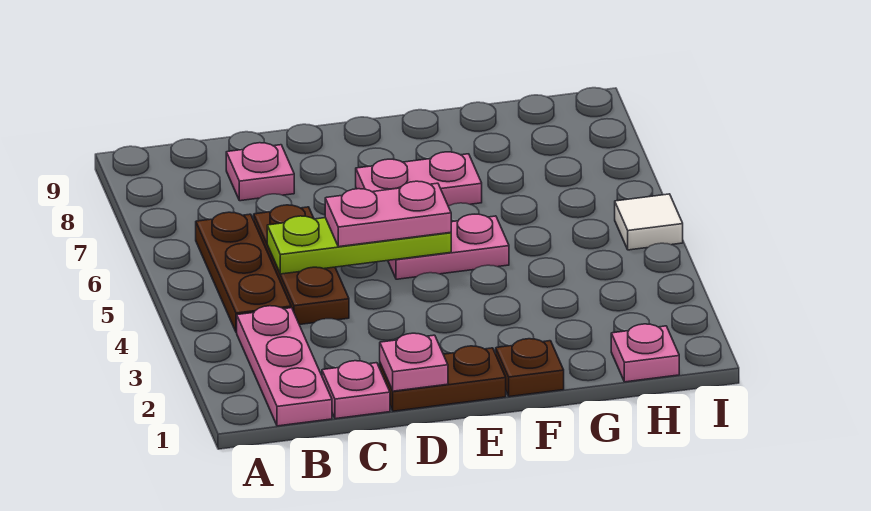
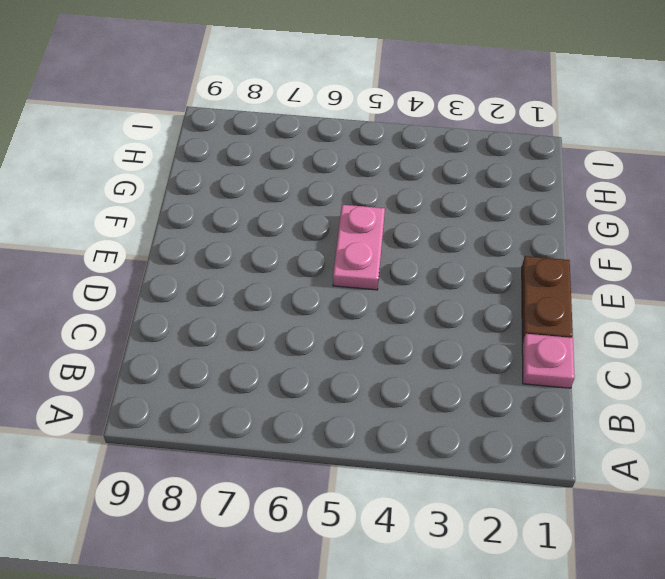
none -> pink plate B1:B3 level 1
none -> brown plate B4:B6 level 1
none -> brown plate C4:C6 level 1

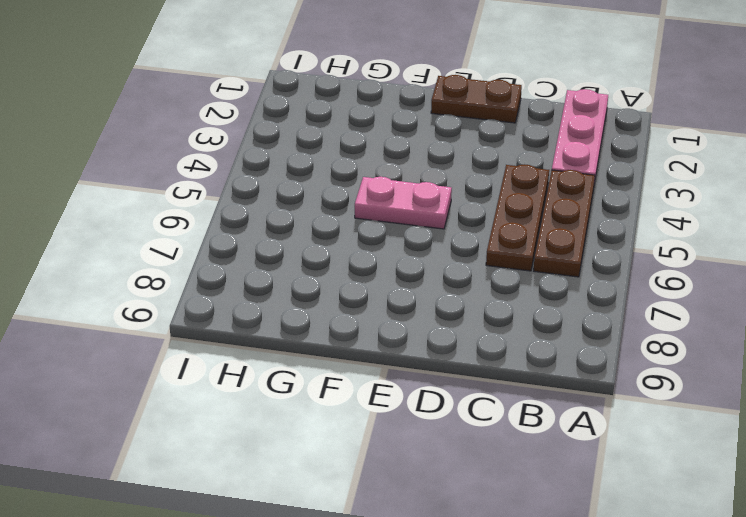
none -> pink plate C1 level 1
none -> pink plate C8 level 1
none -> pink plate E7:F7 level 1

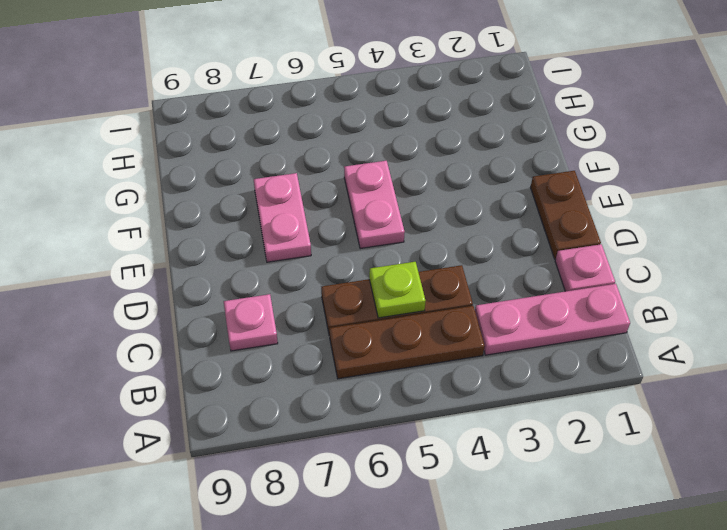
lime plate C5 level 2 -> lime plate C5:E5 level 2
none -> brown plate F1 level 1
none -> pink plate H1 level 1
none -> white tile I5 level 1

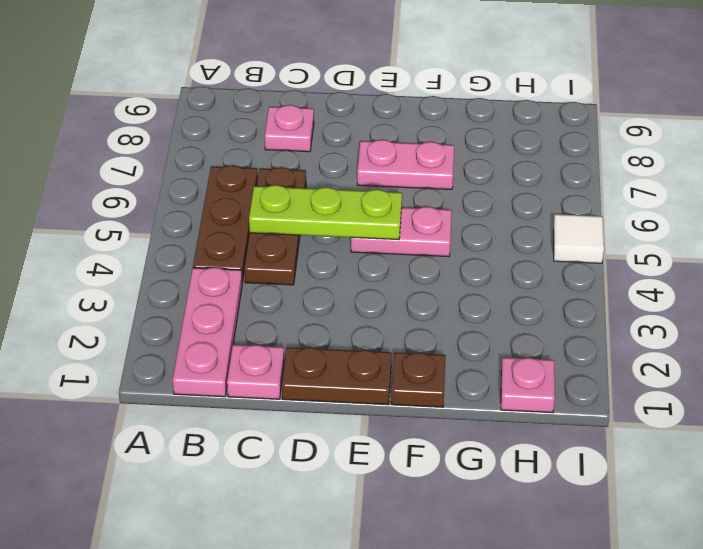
none -> pink plate D1 level 2
none -> pink plate D5:E5 level 3

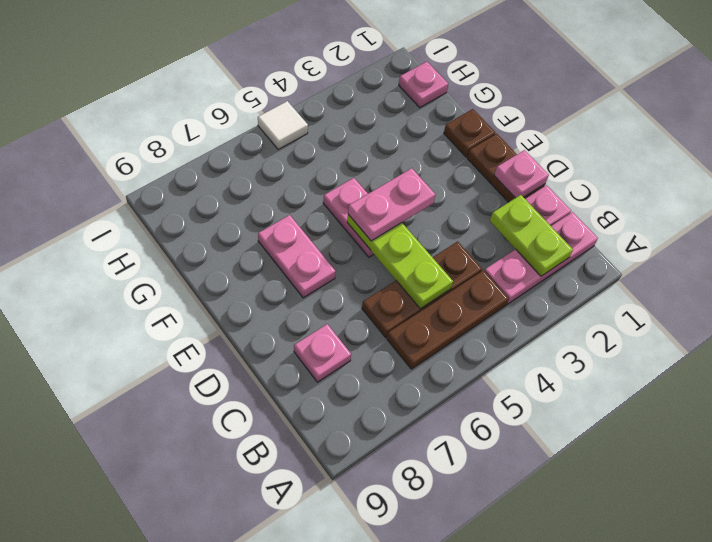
lime plate B2:C2 level 2 -> none
pink plate E4:E5 level 3 -> pink plate D5:E5 level 3

